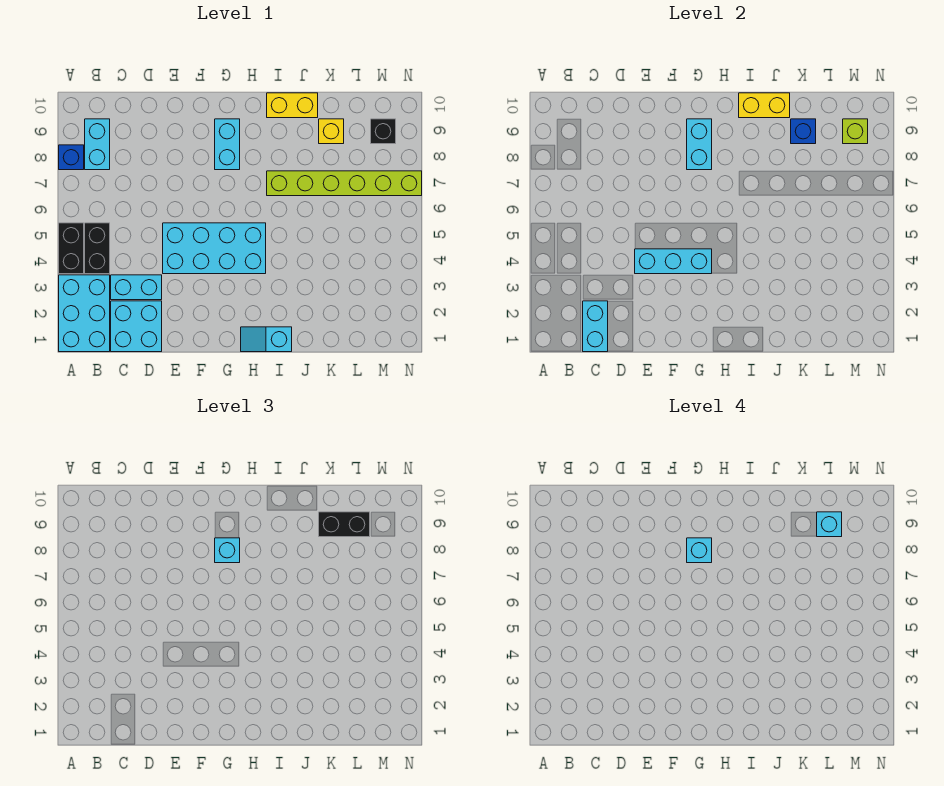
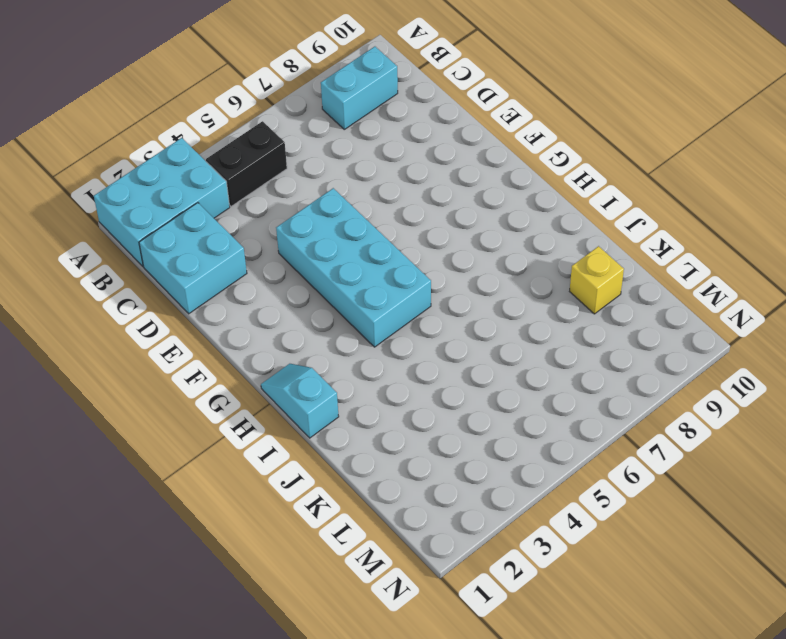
none -> black brick A4:A5 level 1
none -> blue brick A8 level 1
none -> cyan brick C3:D3 level 1

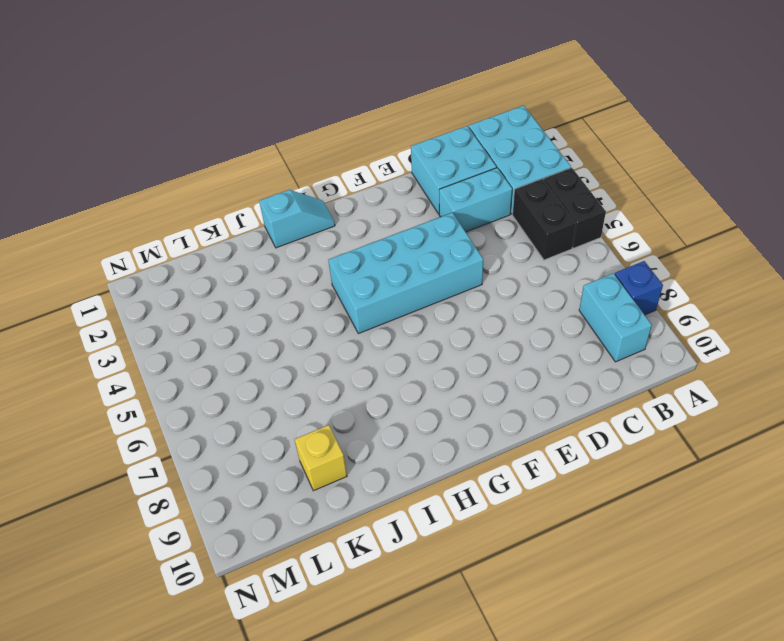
none -> cyan brick G8:G9 level 1
none -> lime brick I7:N7 level 1
none -> yellow brick I10:J10 level 1

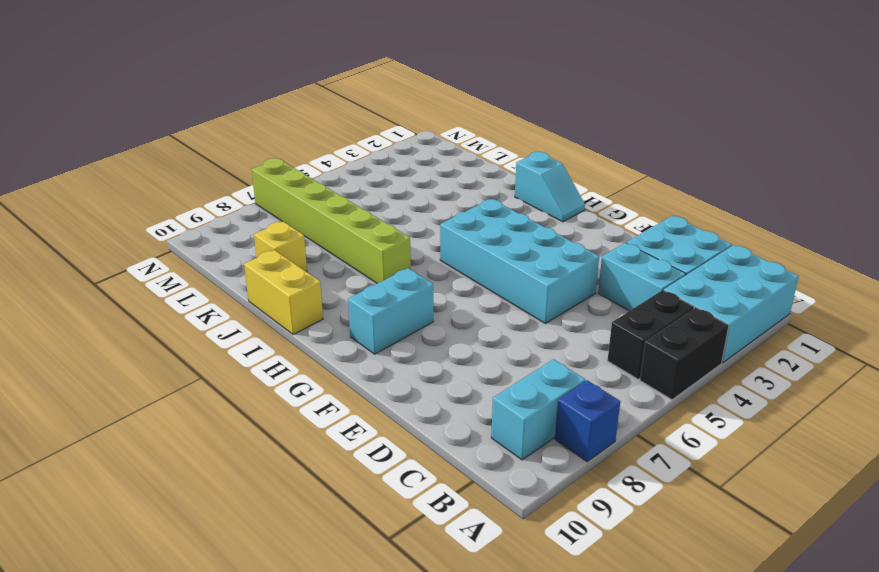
none -> black brick M9 level 1
none -> cyan brick C1:C2 level 2
none -> cyan brick E4:G4 level 2

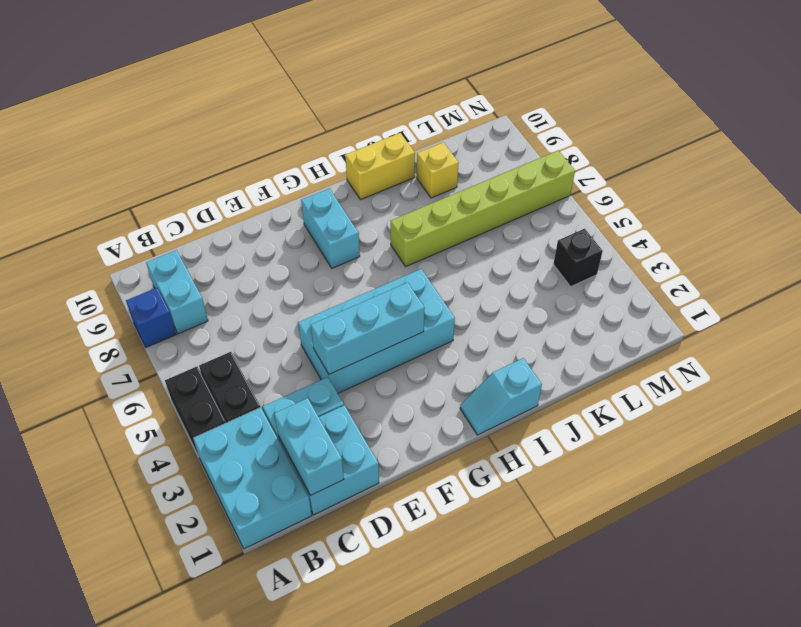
black brick M4 level 1 -> black brick M9 level 1
none -> cyan brick G8:G9 level 2
none -> yellow brick I10:J10 level 2
none -> blue brick K9 level 2

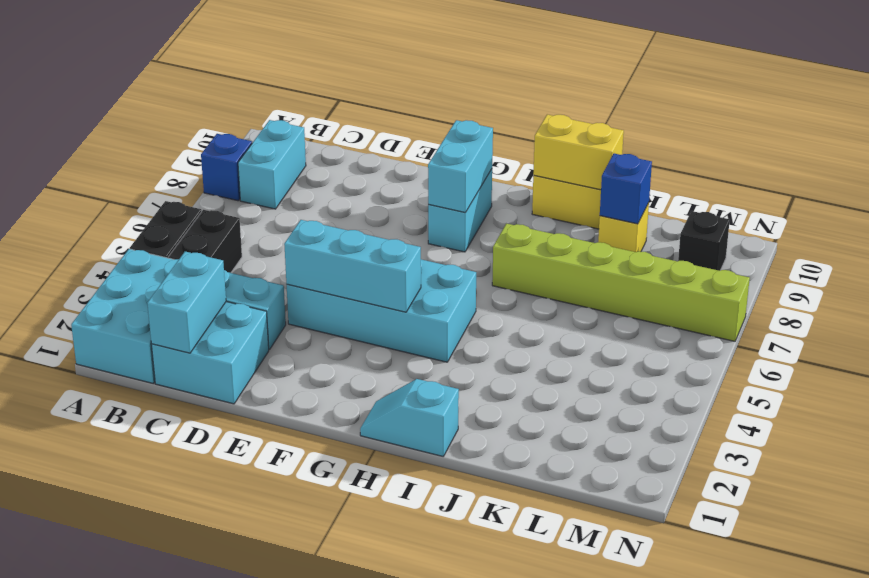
none -> lime brick M9 level 2
none -> cyan brick G8 level 3
none -> black brick K9:L9 level 3

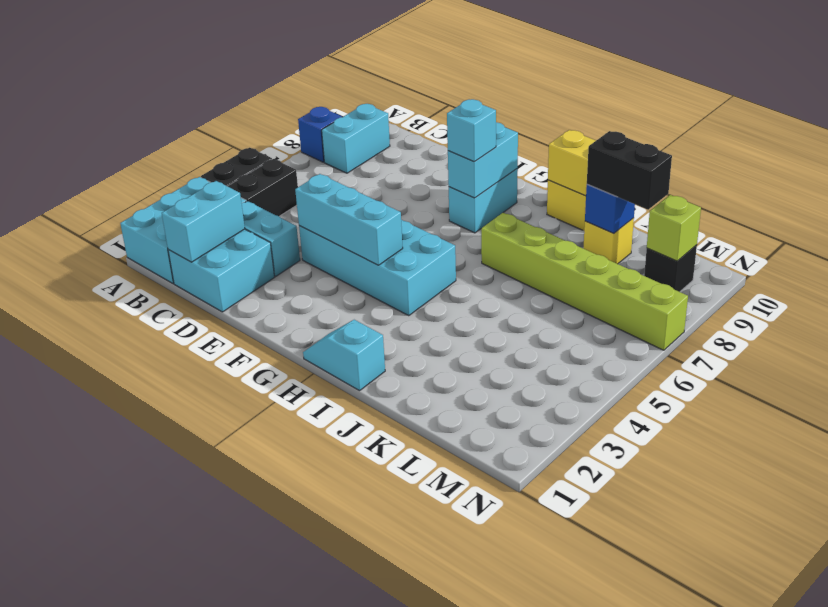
none -> cyan brick G8 level 4
none -> cyan brick L9 level 4

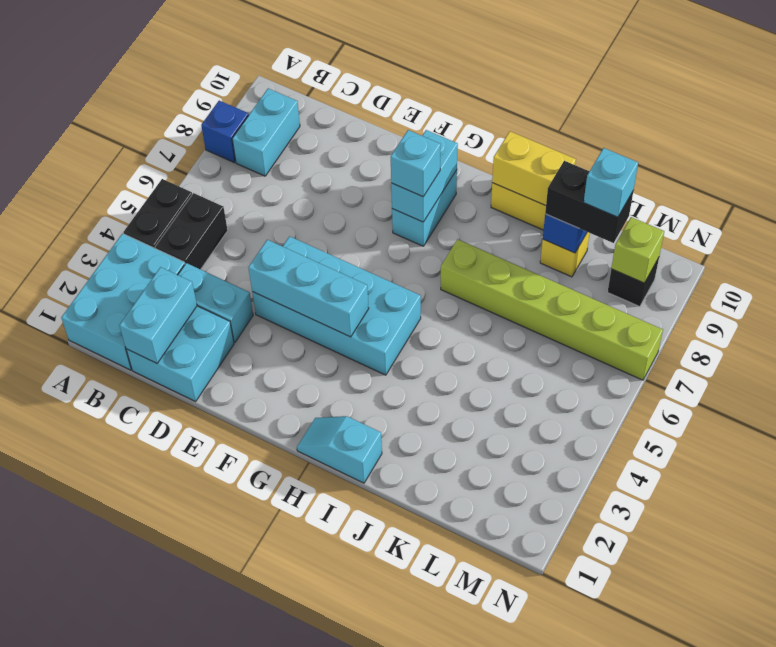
none -> cyan brick G8 level 4

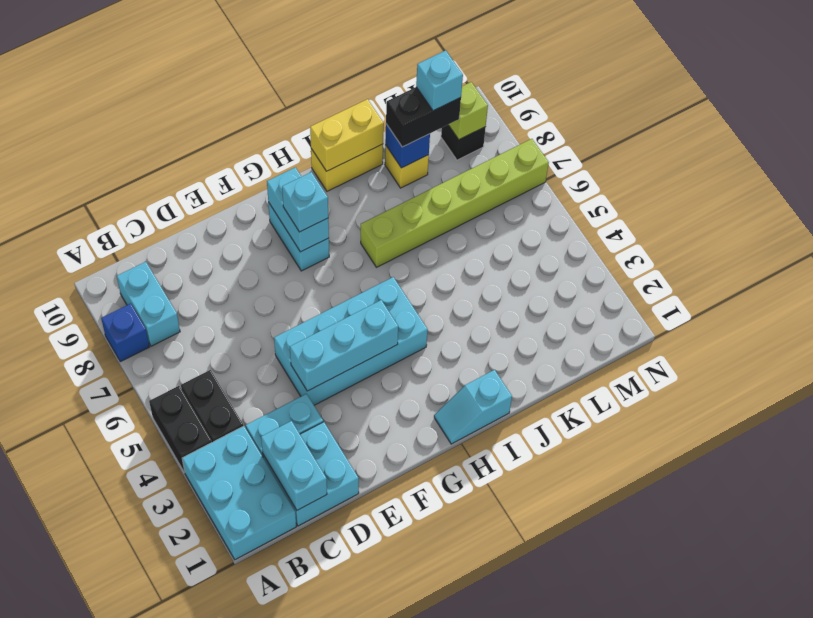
none -> cyan brick G8 level 4

